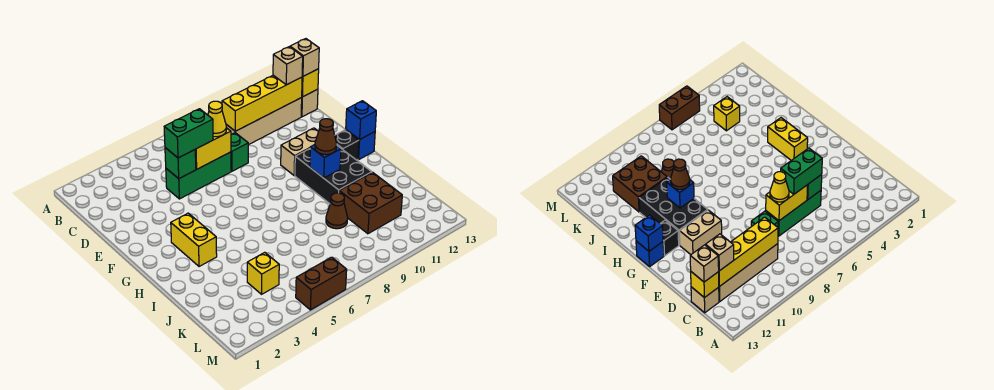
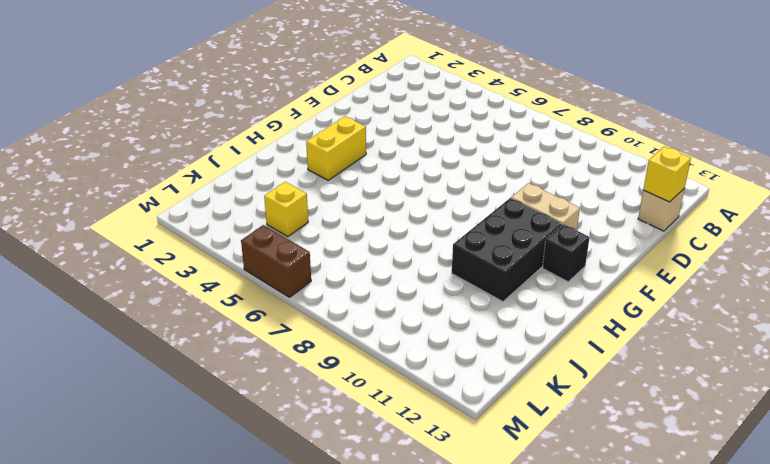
none -> tan brick C9:C12 level 1
none -> green brick D5:D7 level 1
none -> green brick D8 level 1

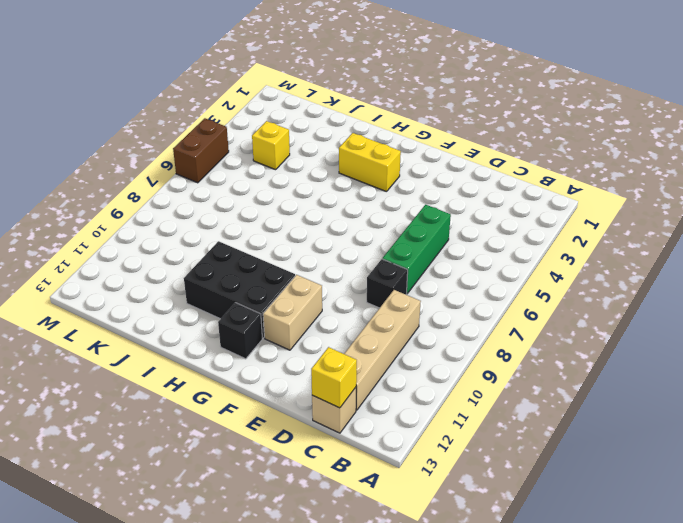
black brick D8 level 1 -> green brick D8 level 1
none -> blue brick G13 level 1
none -> brown cone J9 level 1
none -> brown brick J10:K11 level 1

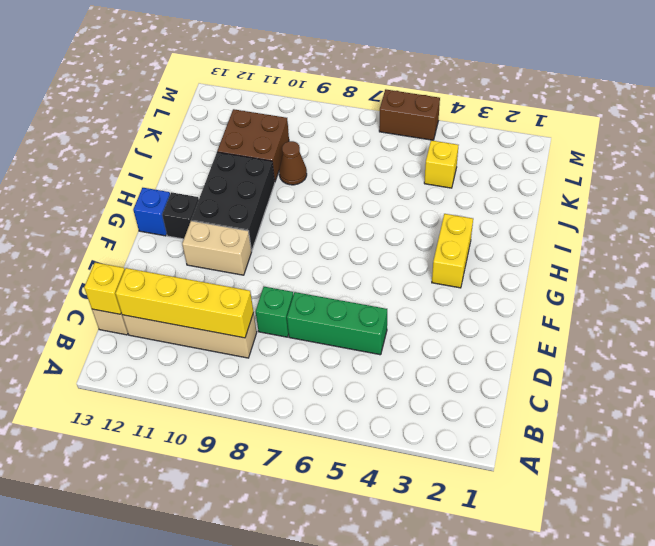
none -> green brick D5 level 2
none -> yellow brick D6:D7 level 2
none -> blue brick G13 level 2

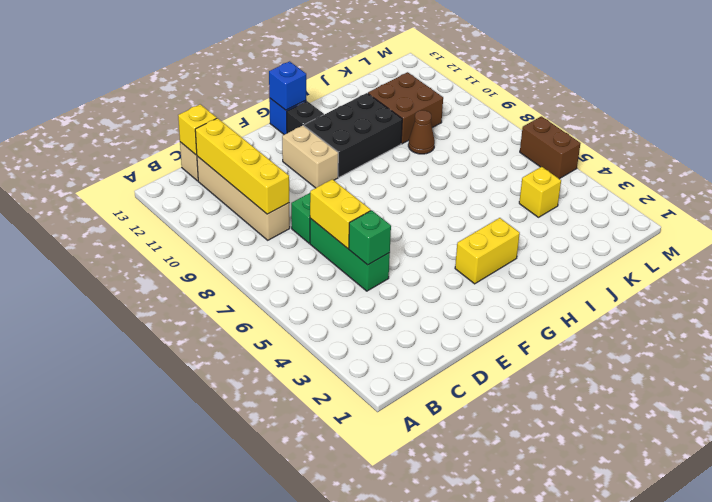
none -> blue brick H10 level 2
none -> tan brick C12 level 3
none -> tan brick C13 level 3

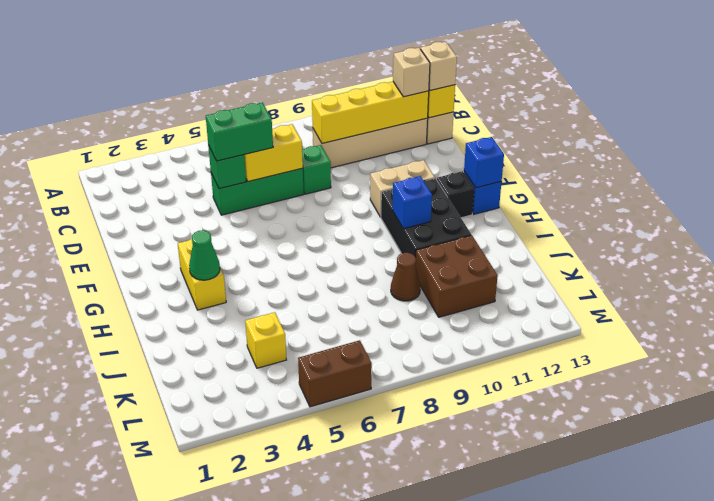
green cone H3 level 2 -> none
none -> yellow cone D7 level 3
none -> brown cone H10 level 3

